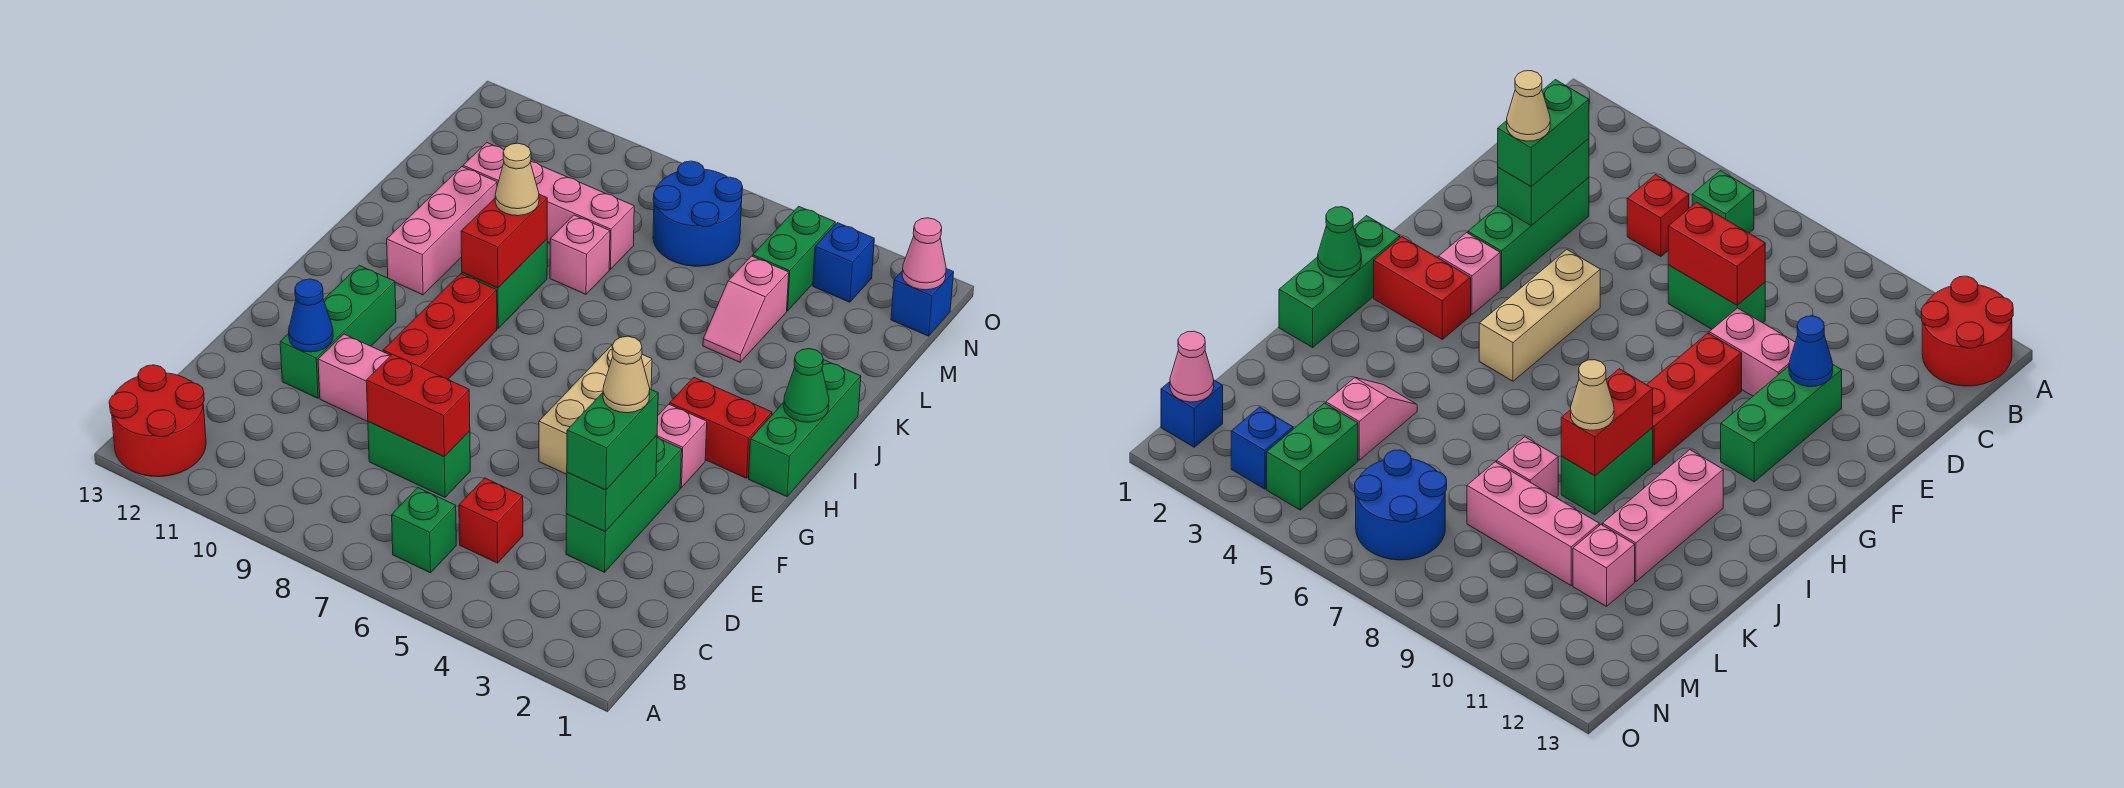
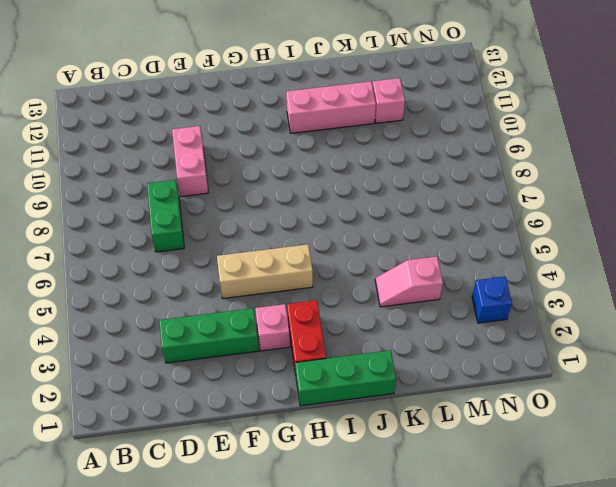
none -> red round brick A12:B13 level 1
none -> green brick B6 level 1
none -> red brick C5 level 1
none -> green brick E11:G11 level 1

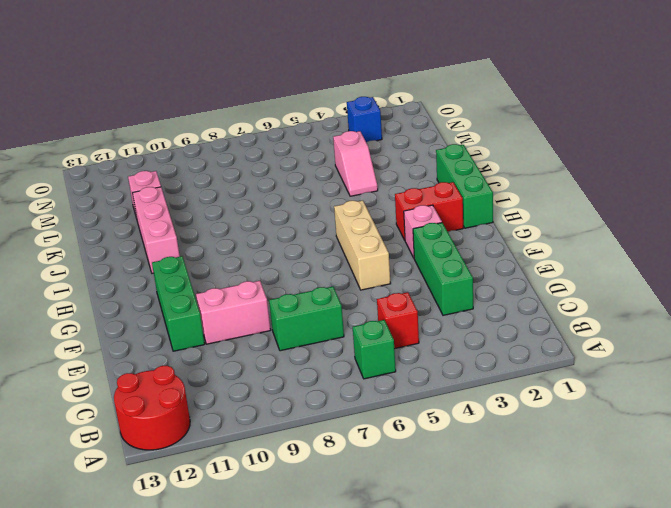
none -> red brick F9:H9 level 1
none -> green brick I9:J9 level 1
none -> pink brick K8 level 1
none -> pink brick L8:L10 level 1

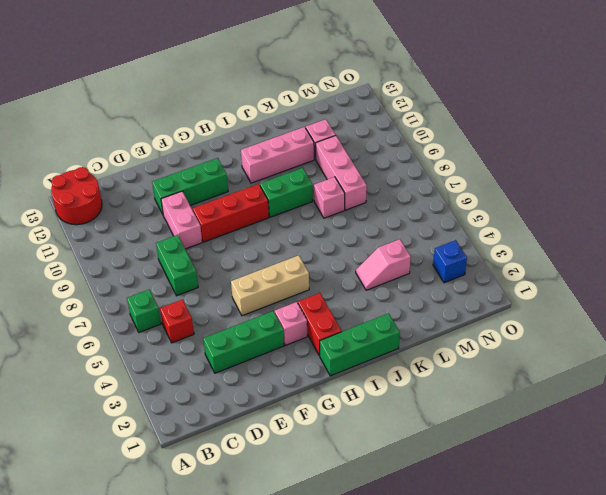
none -> green brick M4:N4 level 1
none -> blue round brick M6:N7 level 1
none -> blue brick N1 level 1
none -> green brick D3:E3 level 2

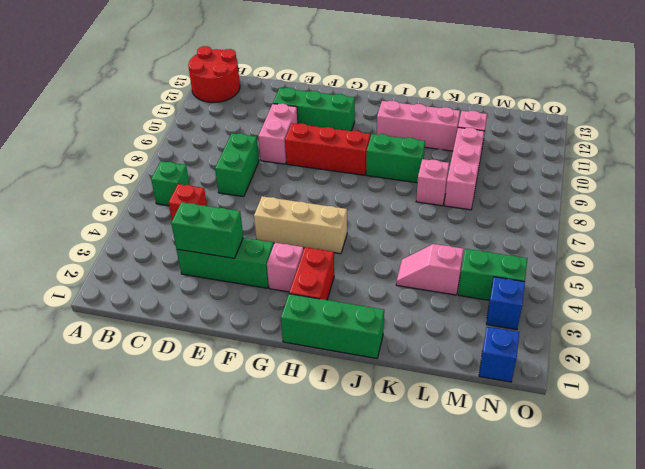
none -> blue round brick M6:N7 level 1
none -> red brick D7:D8 level 2
none -> blue cone E11 level 2
none -> green cone I1 level 2

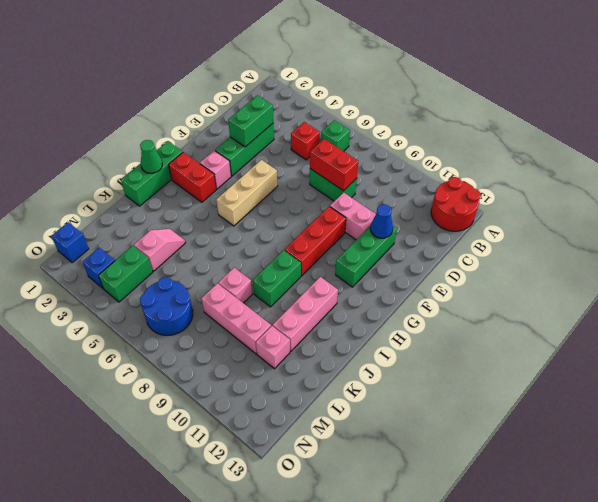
none -> red brick I9:J9 level 2
none -> pink cone N1 level 2
none -> green brick D3:E3 level 3
none -> tan cone J9 level 3

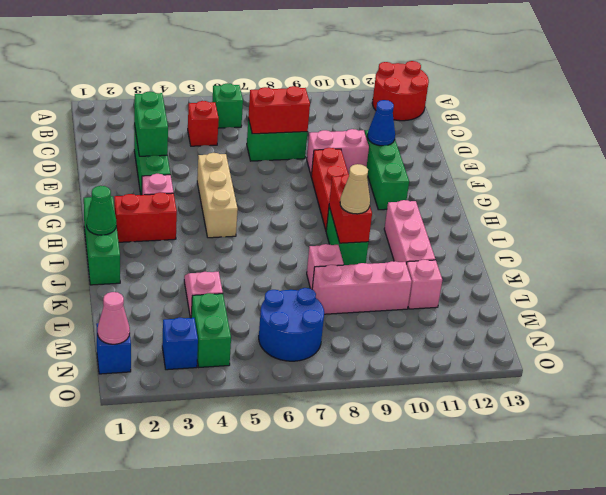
none -> green brick D3:E3 level 3
none -> tan cone E3 level 4

